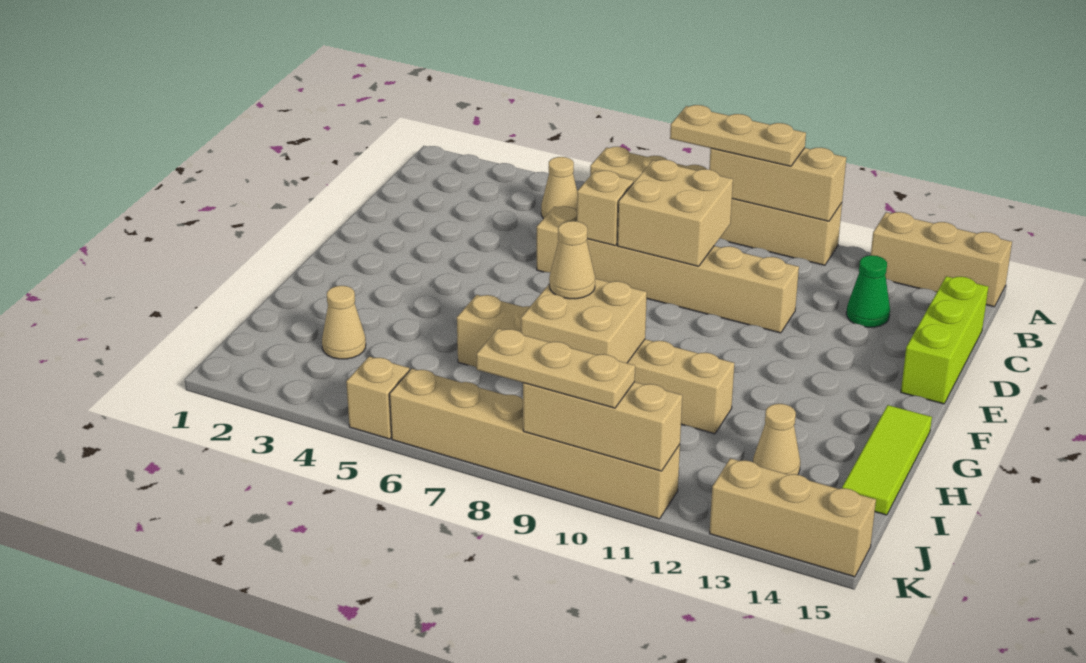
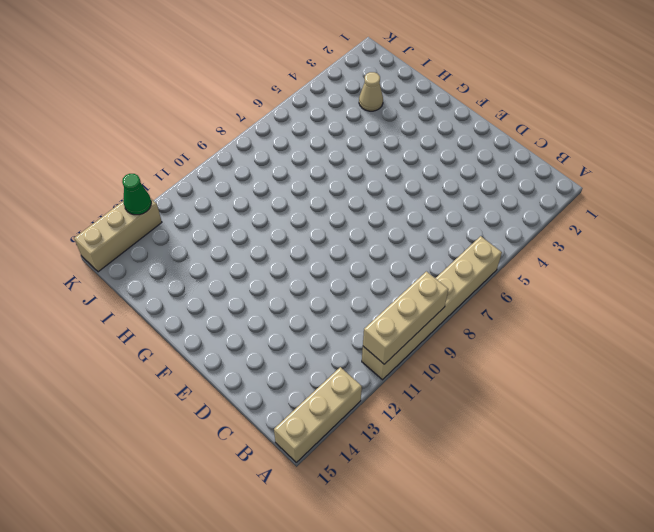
green cone K13 level 2 -> green cone C13 level 1
none -> tan cone B5 level 1
none -> lime brick C15:E15 level 1
none -> tan brick D6:D11 level 1

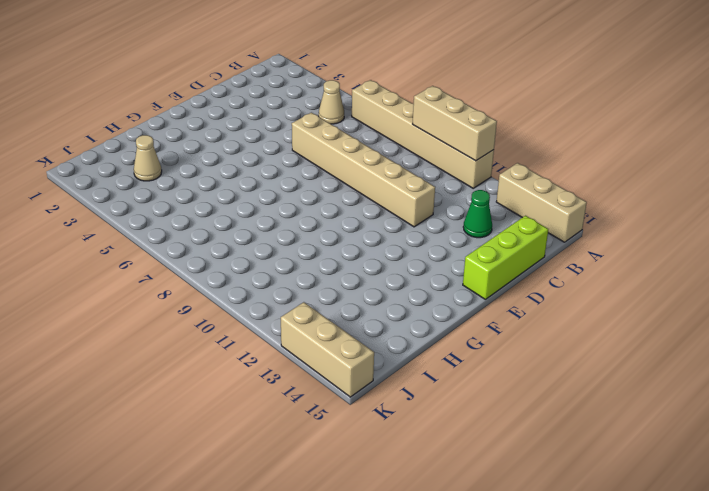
none -> lime tile G15:I15 level 1
none -> tan brick H6:H11 level 1
none -> tan cone I13 level 1

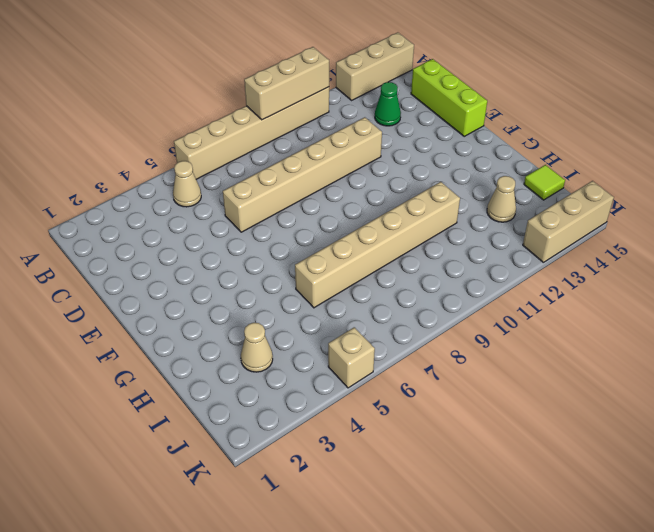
lime tile I15 level 1 -> lime tile G15:I15 level 1
none -> tan brick K6:K11 level 1
none -> tan brick C8:D9 level 2
none -> tan brick D7 level 2

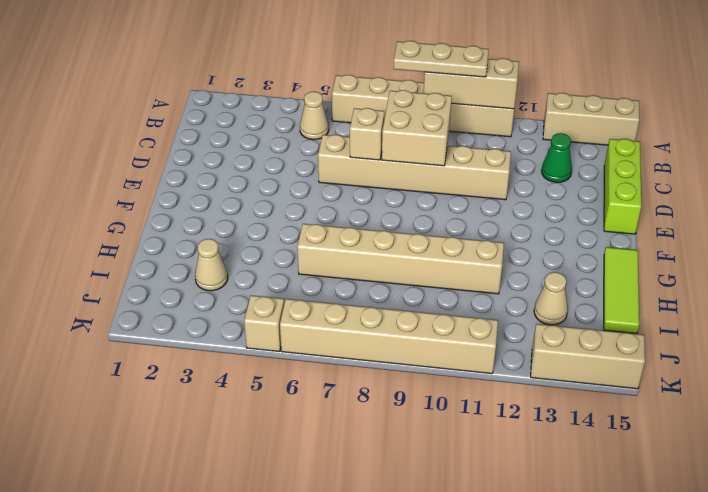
none -> tan brick H8:I9 level 2
none -> tan brick K9:K11 level 2
none -> tan cone H8 level 3

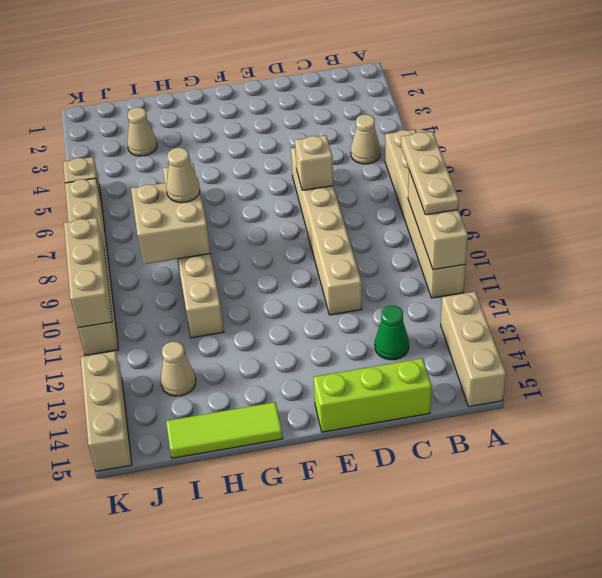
none -> tan brick C8:D9 level 2
none -> tan plate K8:K10 level 3

